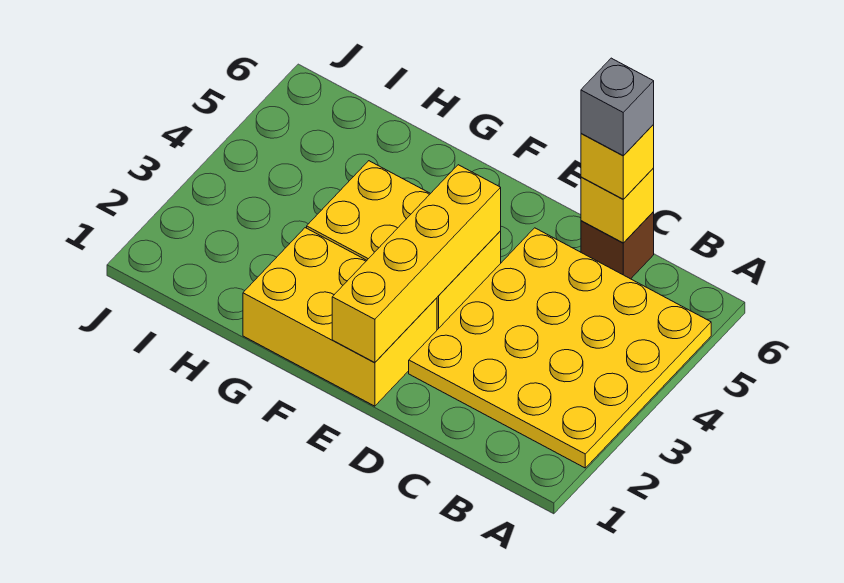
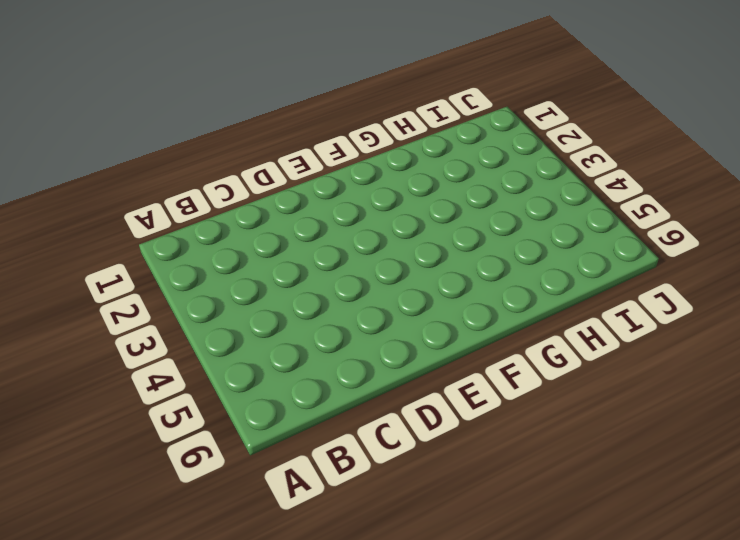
none -> yellow plate A2:D5 level 1
none -> brown brick C6 level 1

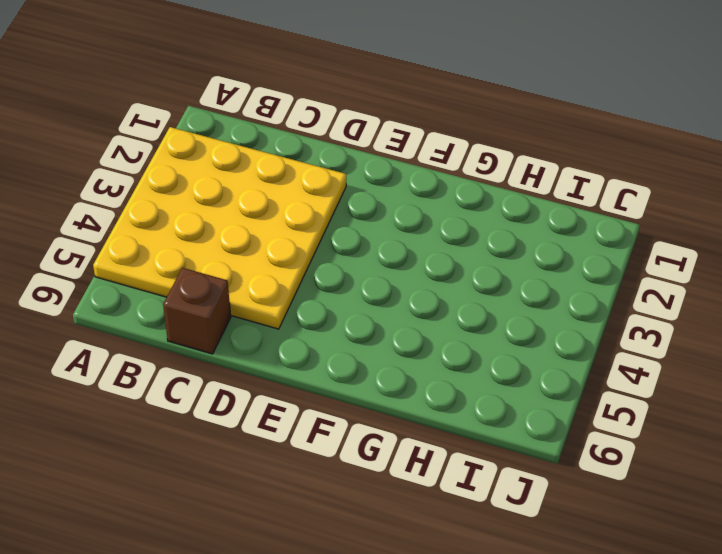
none -> yellow brick E1:G2 level 1
none -> yellow brick E3:G4 level 1

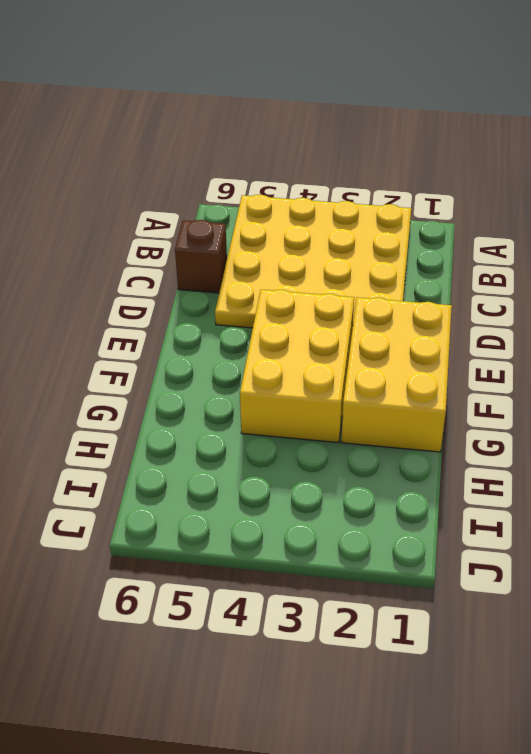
none -> yellow brick C6 level 2
none -> yellow brick E1:E4 level 2

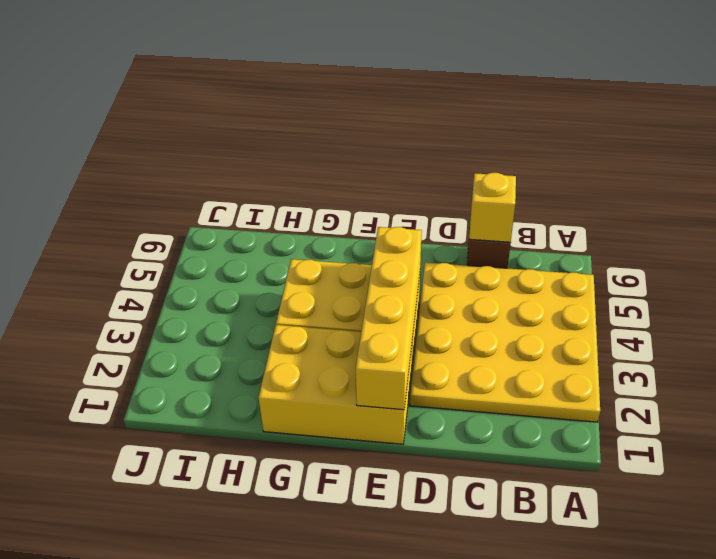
none -> yellow brick C6 level 3
none -> grey brick C6 level 4

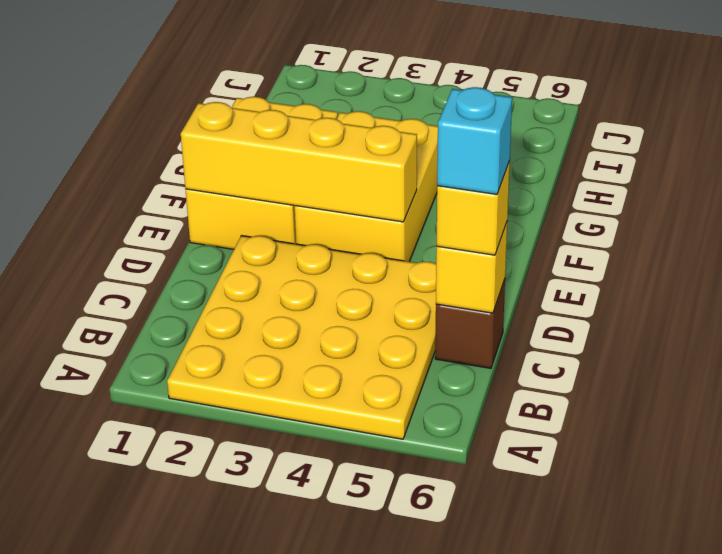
cyan brick C6 level 4 -> grey brick C6 level 4

